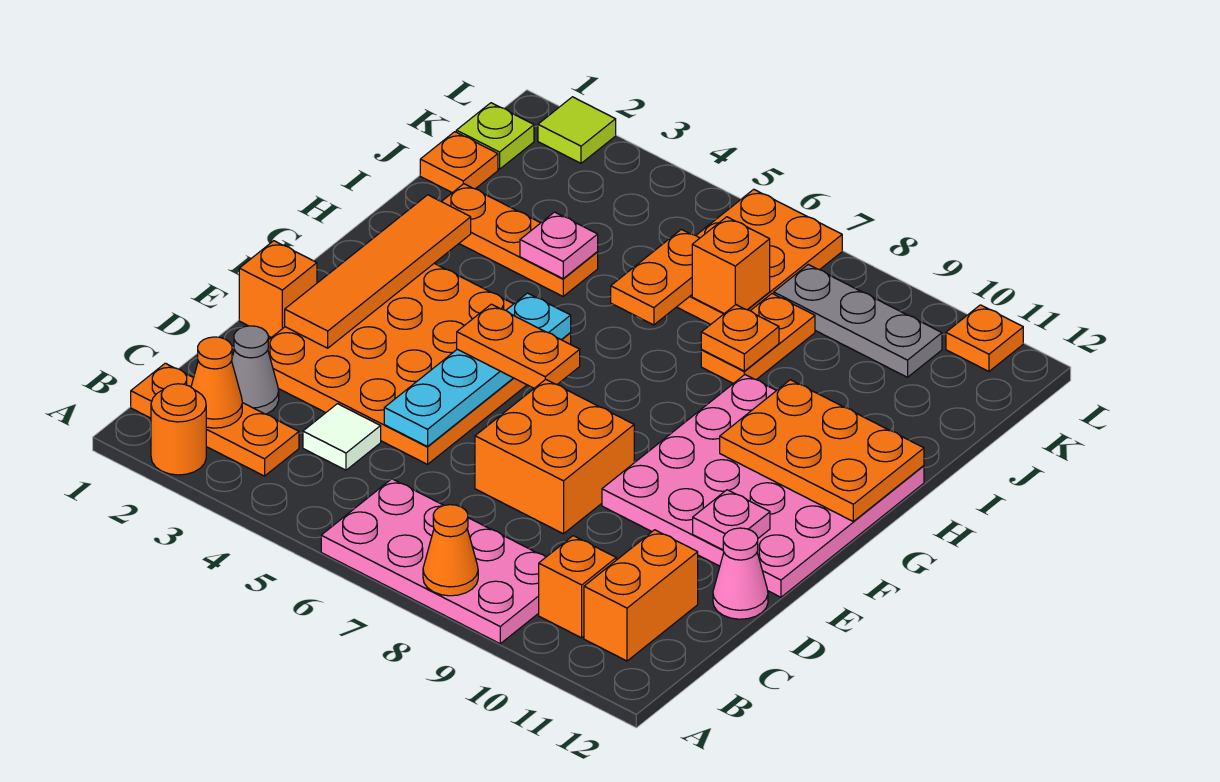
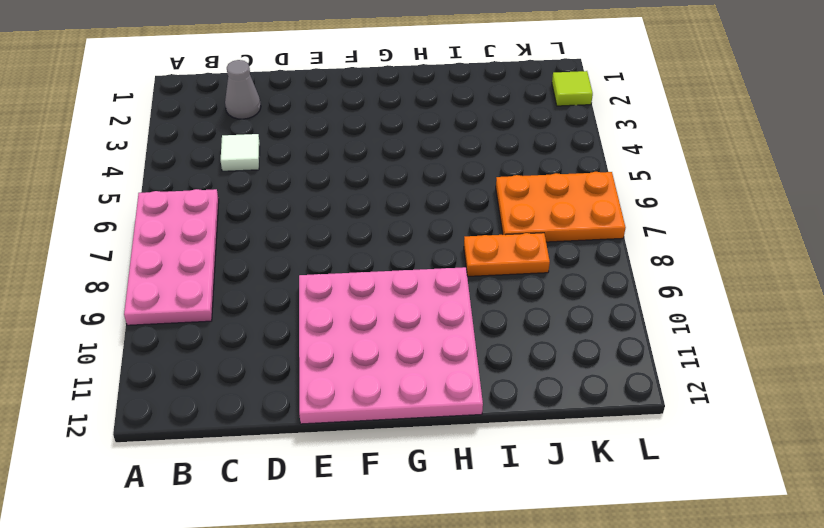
none -> orange round brick A2 level 1
none -> orange plate B1:B3 level 1
none -> orange brick B10 level 1
none -> orange brick B11:C11 level 1

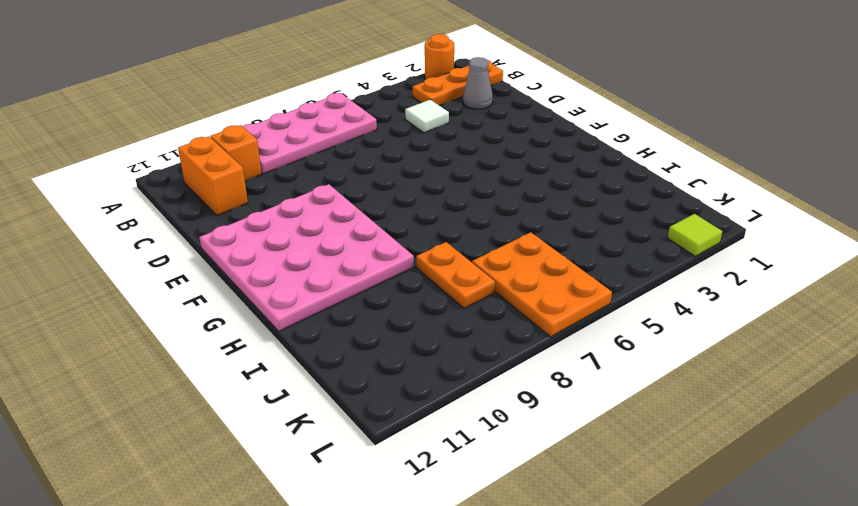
none -> orange plate D2:G5 level 1
none -> orange brick D7:E8 level 1
none -> pink cone D12 level 1
none -> orange brick E1 level 1

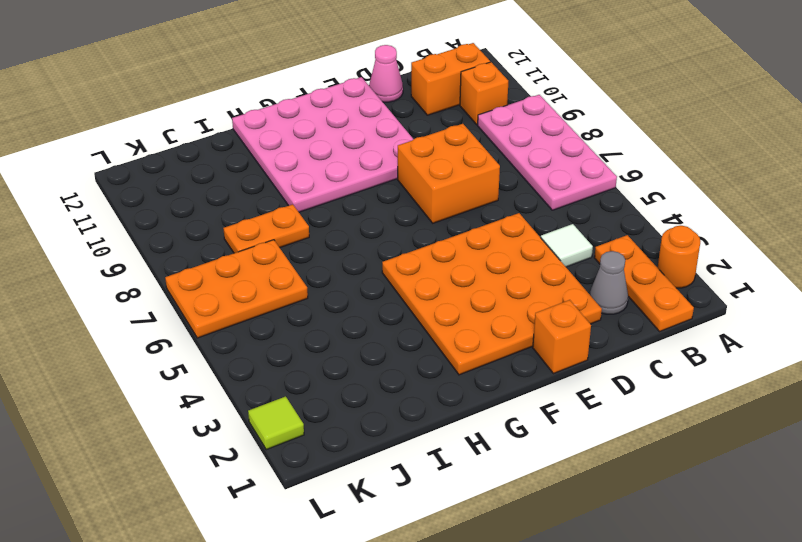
none -> orange plate I2:I4 level 1
none -> orange plate J1 level 1
none -> lime plate K1 level 1
none -> grey plate K8:K10 level 1

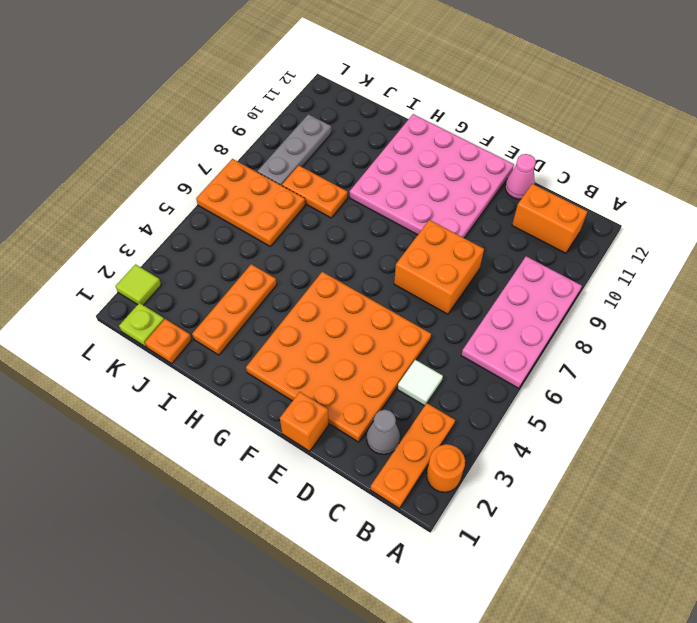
none -> orange brick B10 level 1
none -> orange plate L11 level 1
none -> orange cone A8 level 2
none -> orange cone B2 level 2

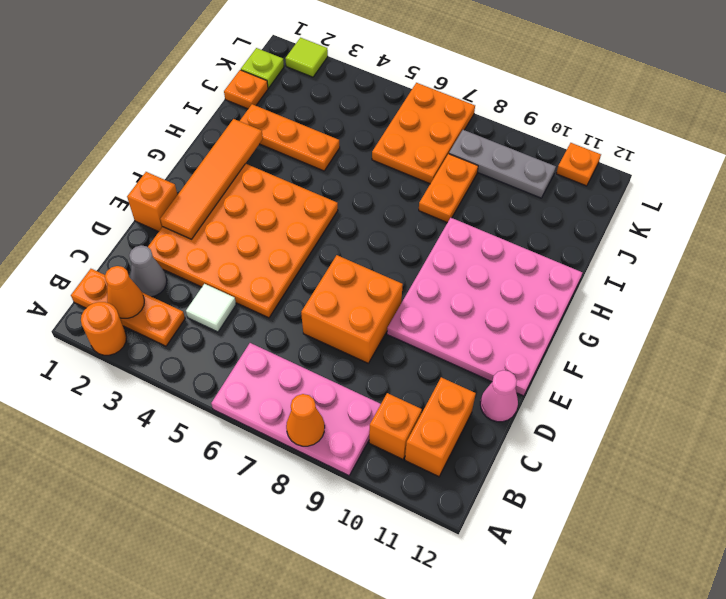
none -> cyan plate D5:G5 level 2
none -> pink plate E11 level 2
none -> orange plate G10:H12 level 2
none -> pink plate I4 level 2

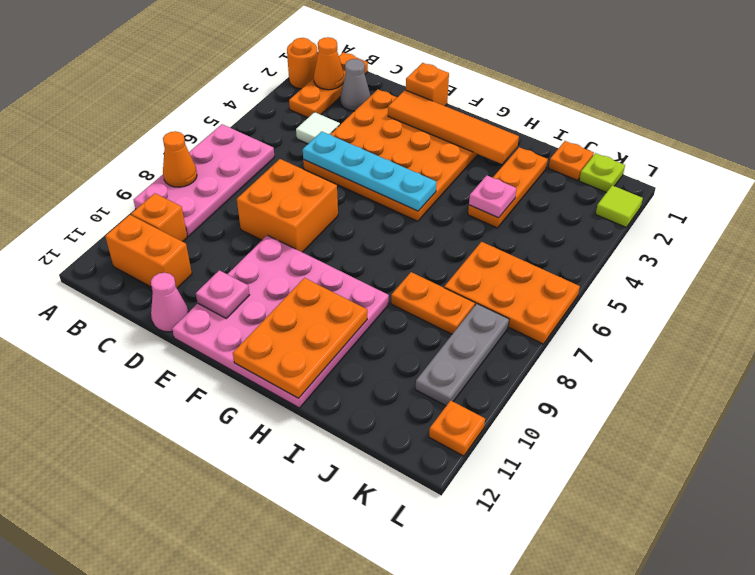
none -> orange plate I6:J6 level 2
none -> orange plate I8 level 2
none -> orange brick J7 level 2
none -> orange plate F5:F6 level 3

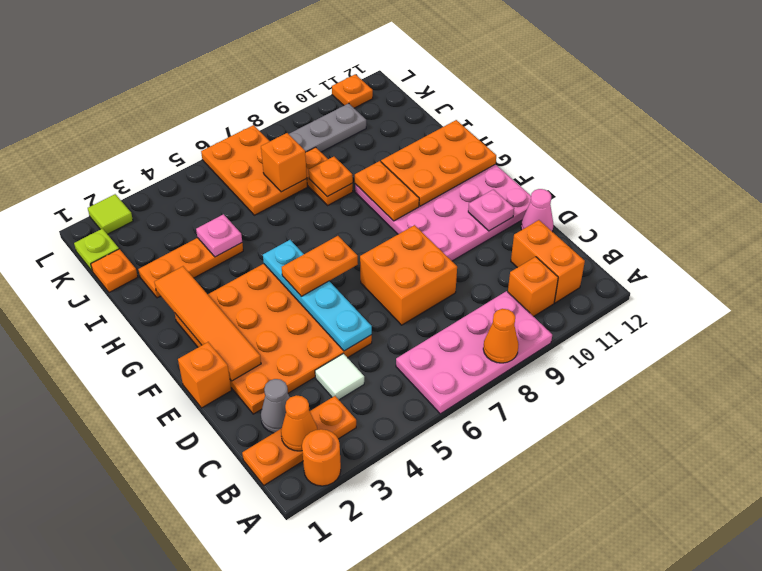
orange plate G9:H9 level 2 -> orange plate I6:J6 level 2

